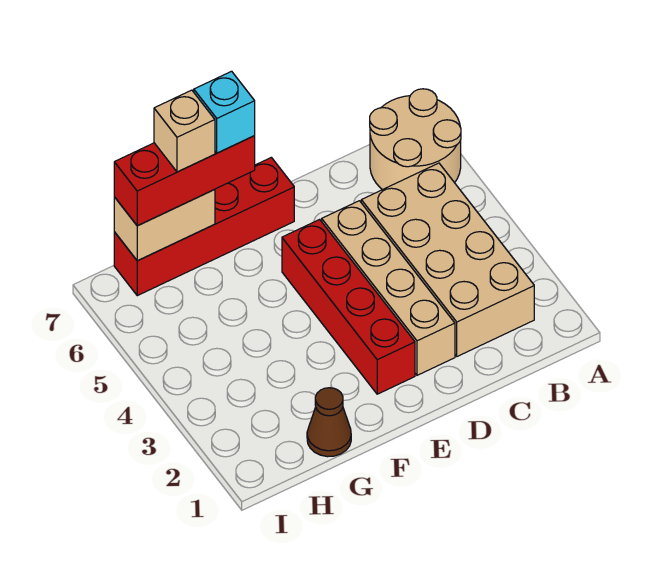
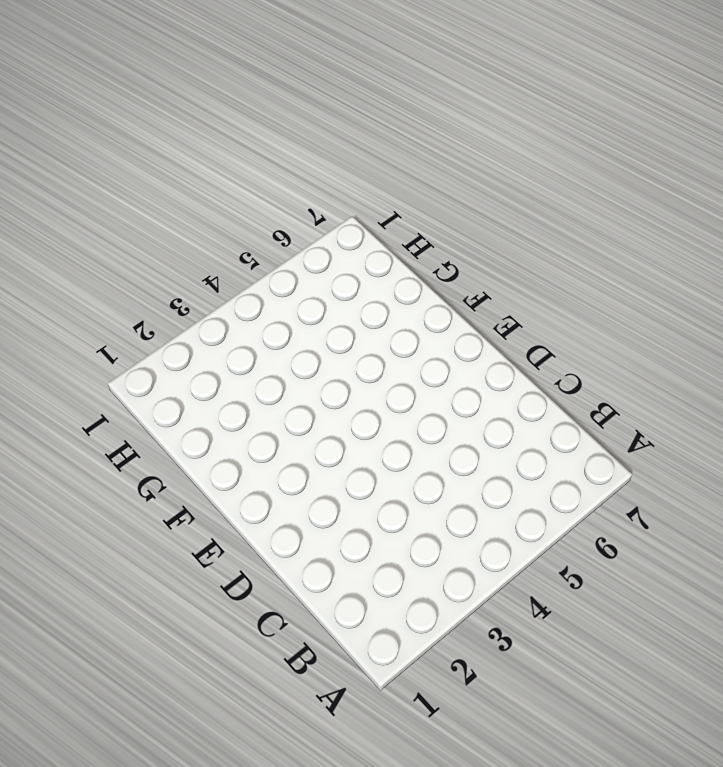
none -> tan round brick A6:B7 level 1
none -> tan brick B2:C5 level 1

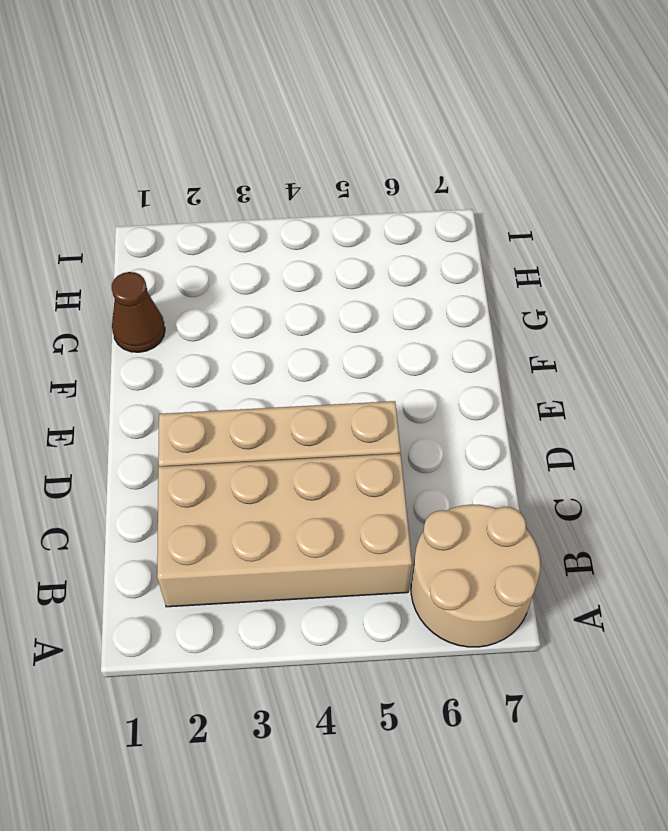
none -> red brick E2:E5 level 1
none -> red brick E7:H7 level 1

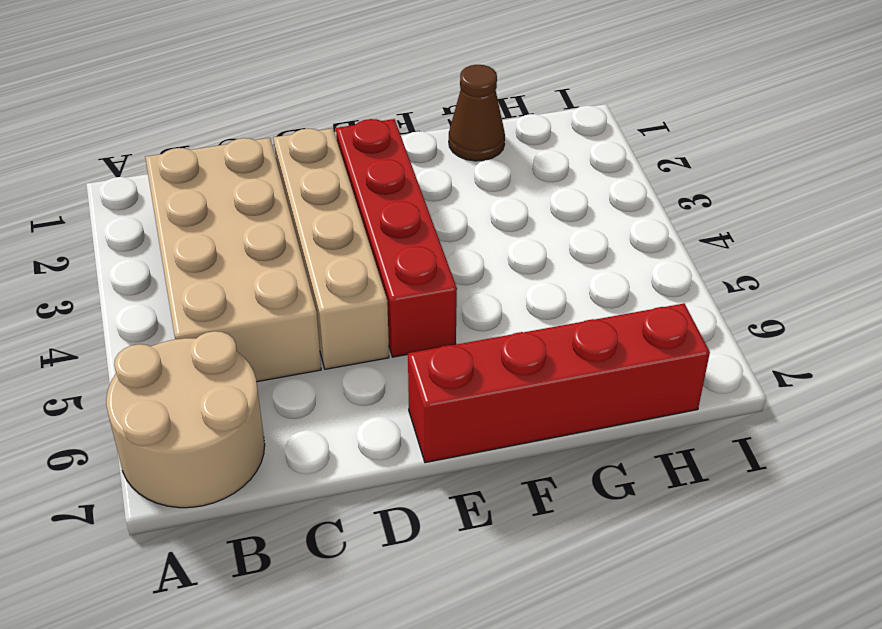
none -> tan brick G7:H7 level 2
none -> red brick F7:H7 level 3

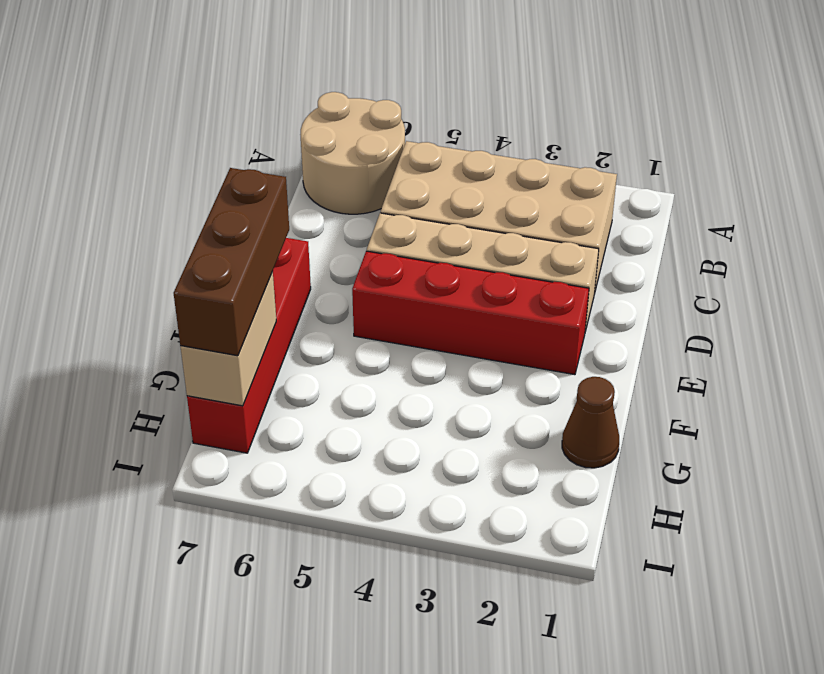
brown brick F7:H7 level 3 -> red brick F7:H7 level 3
none -> cyan brick F7 level 4
none -> tan brick G7 level 4

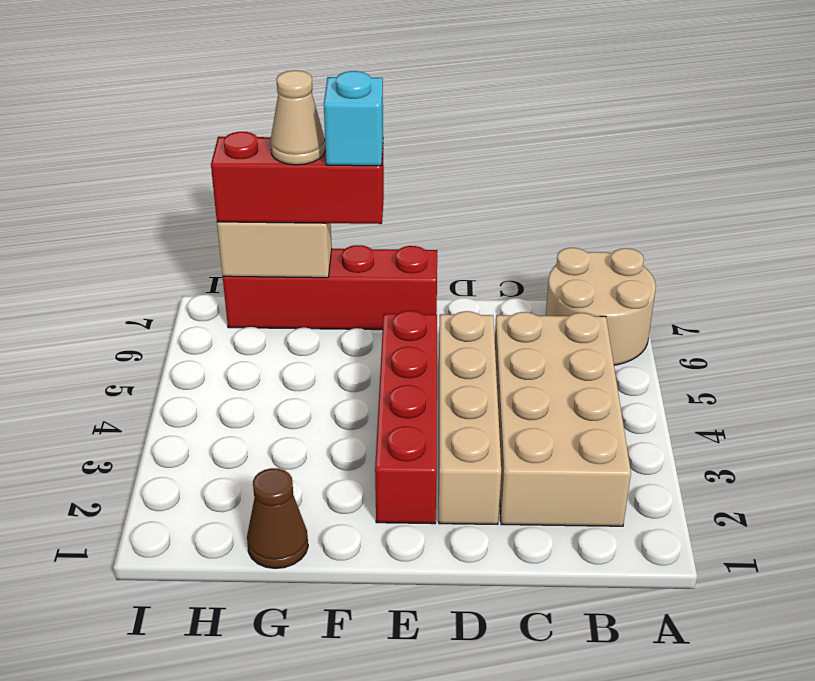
tan cone G7 level 4 -> tan brick G7 level 4

